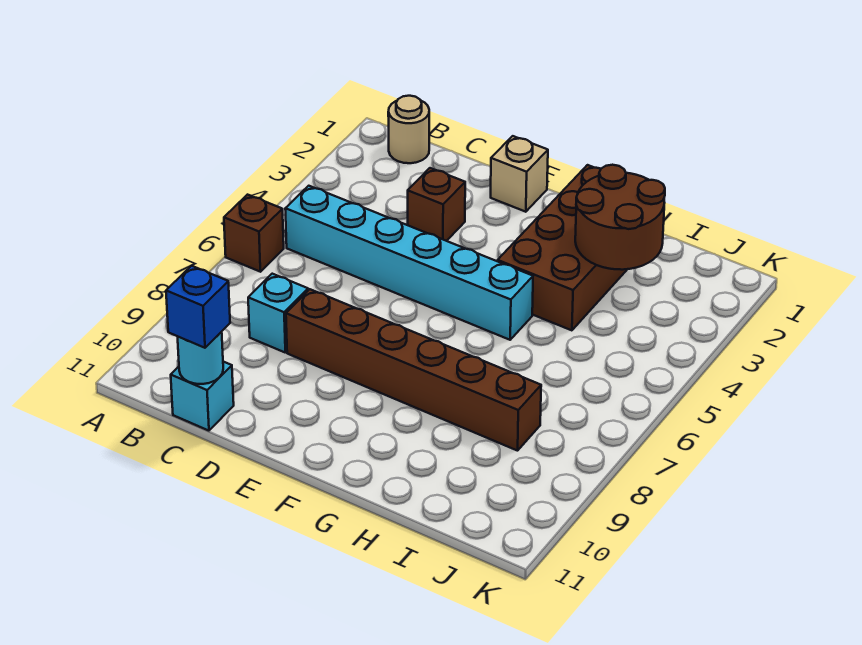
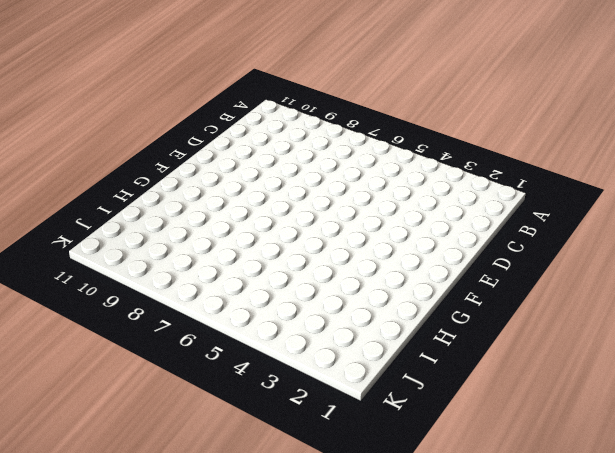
none -> brown brick A6 level 1
none -> tan round brick B1 level 1
none -> cyan brick B5:G5 level 1

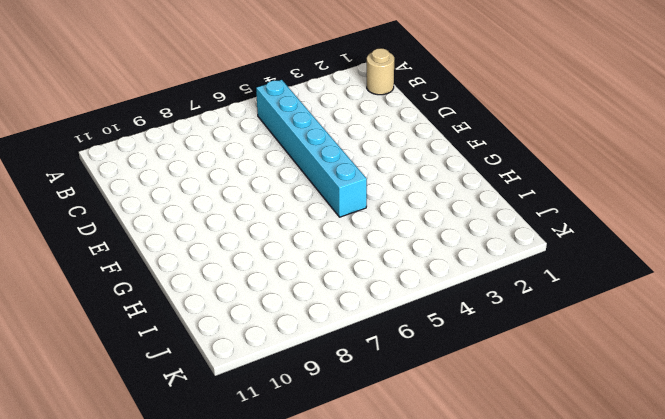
none -> brown brick A6 level 1
none -> cyan brick C8 level 1
none -> cyan brick C11 level 1

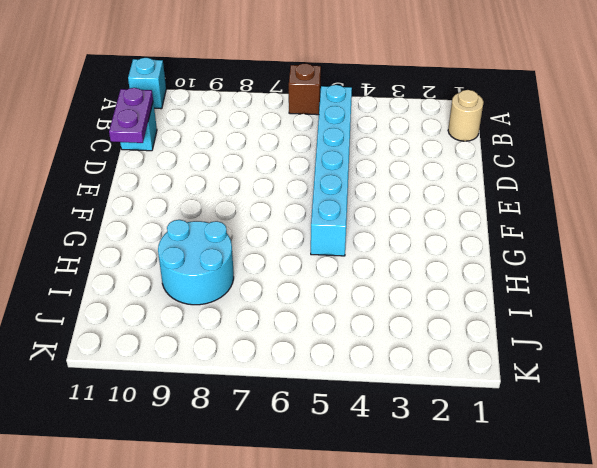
cyan brick A11 level 1 -> cyan brick C8 level 1
purple plate C11:D11 level 2 -> cyan round brick C11 level 2
cyan round brick H8:I9 level 1 -> brown brick D8:I8 level 1
none -> brown brick D3 level 1
none -> tan brick E1 level 1
none -> brown brick G1:H4 level 1

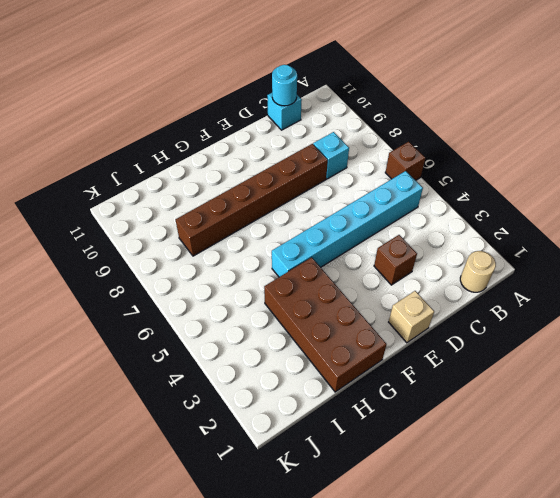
none -> brown round brick H2:I3 level 2
none -> blue brick C11 level 3

